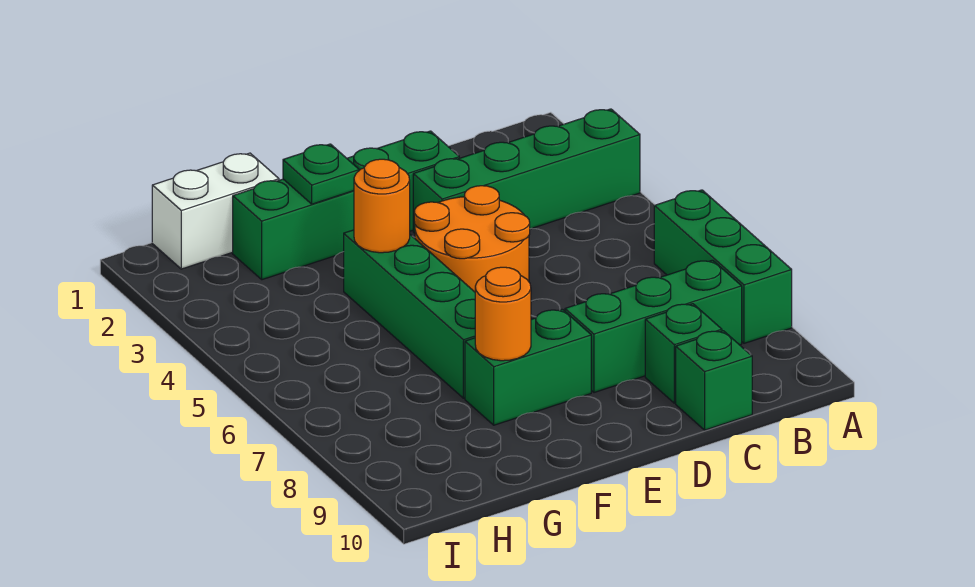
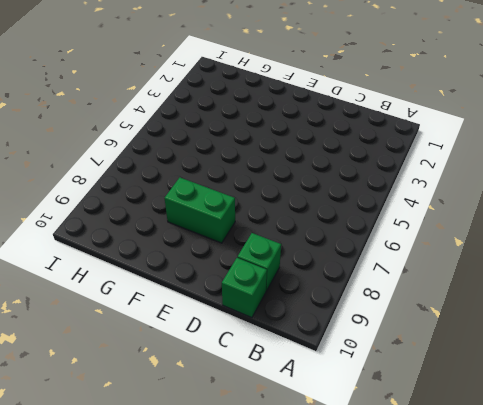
none -> green brick A3:D3 level 1
none -> green brick A6:A8 level 1
none -> green brick B8:D8 level 1

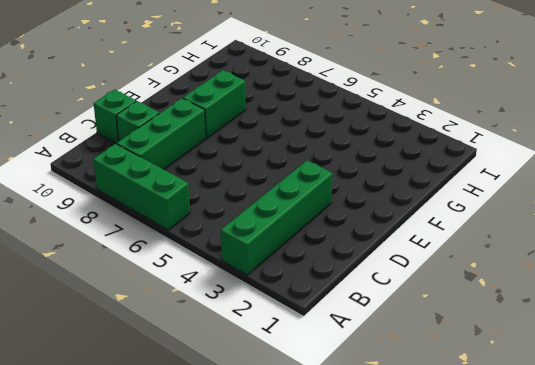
none -> green brick D2:G2 level 1
none -> orange round brick D4:E5 level 1
none -> green brick F4:F7 level 1

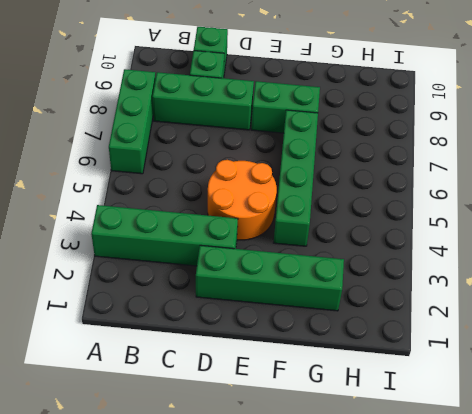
none -> white brick G1:H1 level 1
none -> green plate F2 level 2
none -> orange round brick F4 level 2

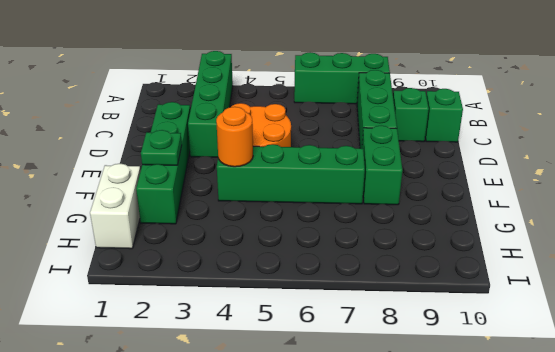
none -> orange round brick F8 level 2

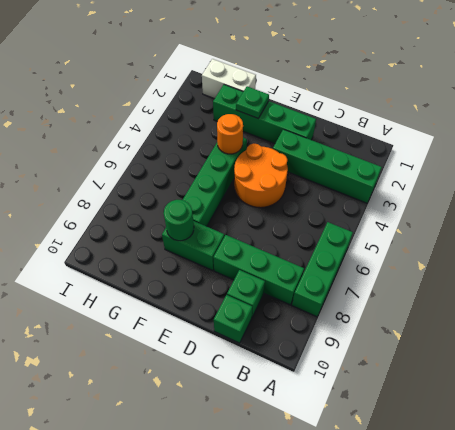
green round brick F8 level 2 -> orange round brick F8 level 2

